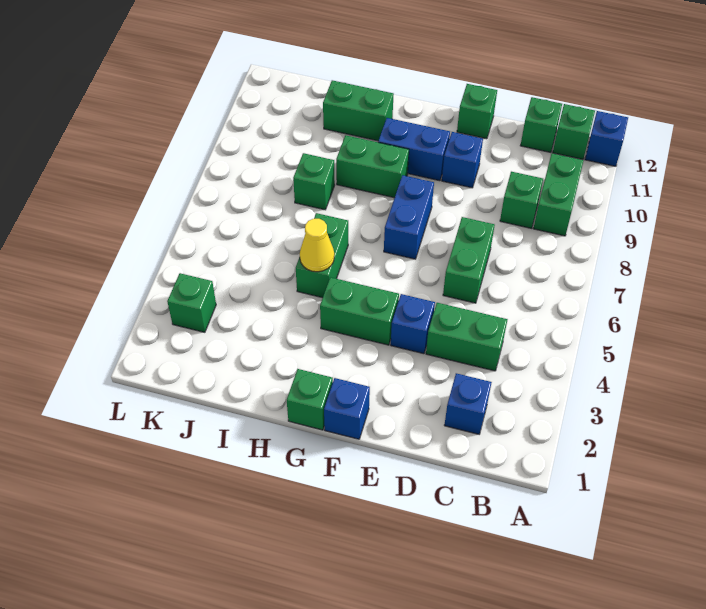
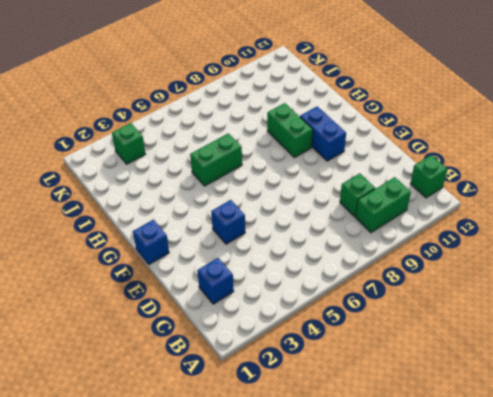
none -> blue brick A12 level 1
none -> green brick C4:D4 level 1
none -> green brick C12 level 1

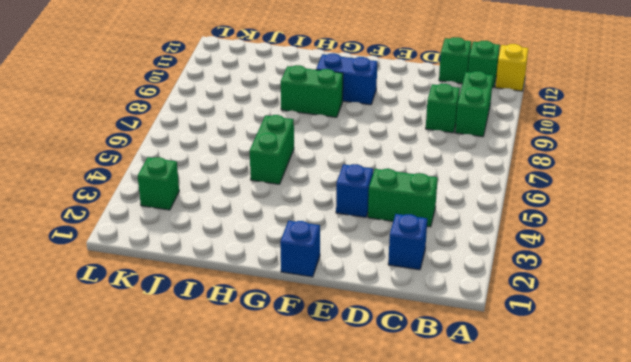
yellow brick A12 level 1 -> blue brick A12 level 1
none -> green brick D6:D7 level 1
none -> blue brick E10 level 1
none -> green brick E12 level 1

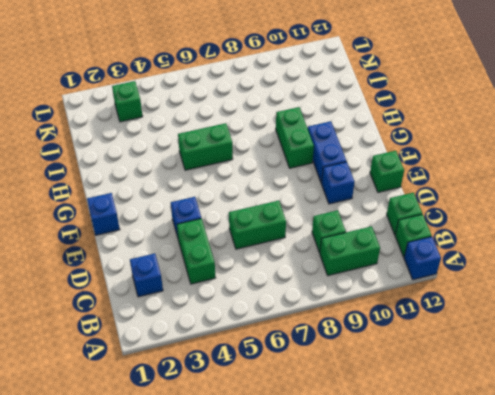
none -> green brick F4:G4 level 1
none -> blue brick F7:F8 level 1
none -> green brick G1 level 1

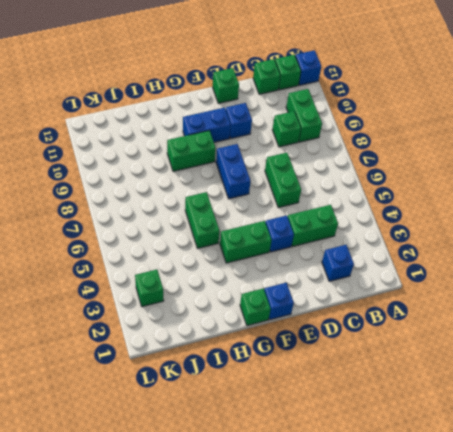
none -> green brick H11:I11 level 1
none -> green brick I8 level 1
none -> yellow cone H5 level 2

